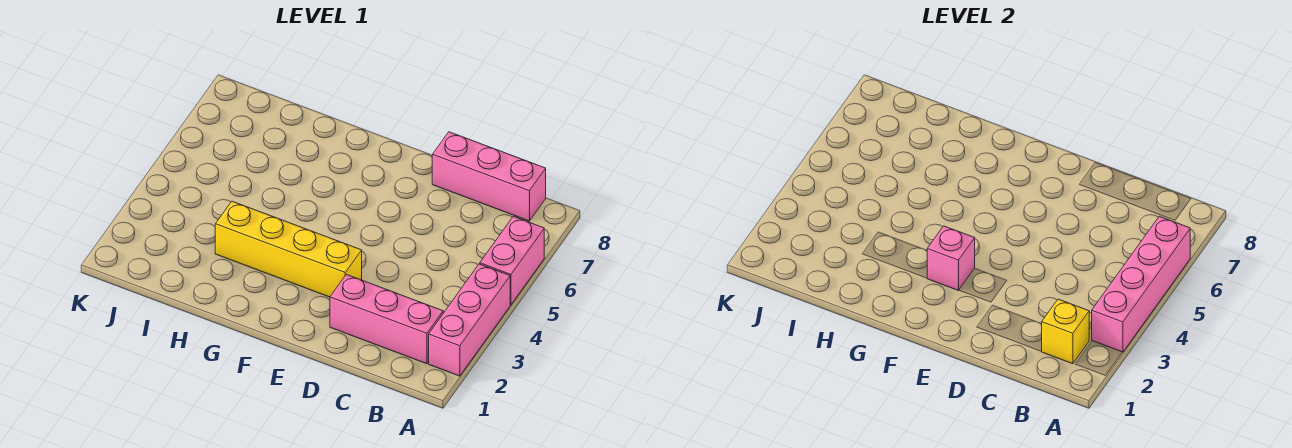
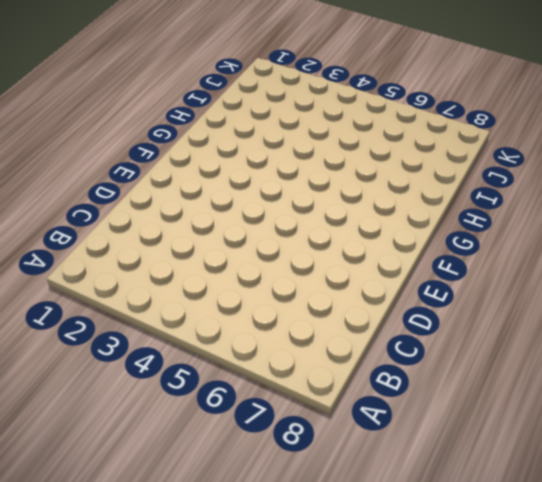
none -> pink brick A2:A4 level 1
none -> pink brick A5:A6 level 1

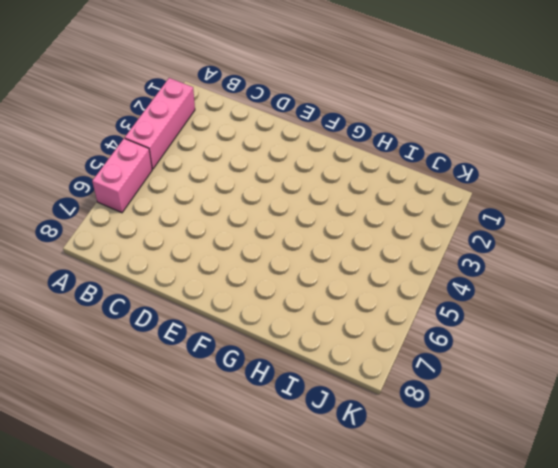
none -> pink brick B2:D2 level 1
none -> pink brick B8:D8 level 1

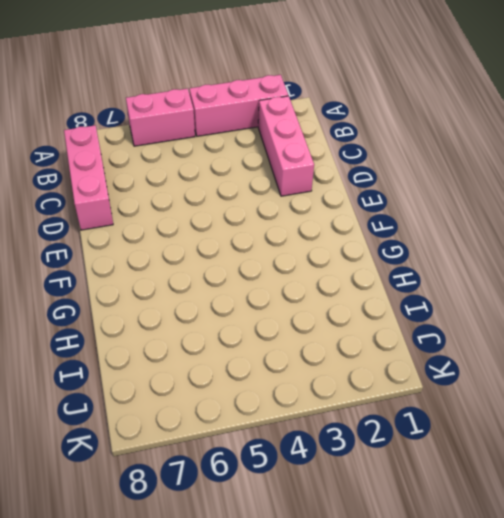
none -> yellow brick E3:H3 level 1
none -> pink brick A3:A6 level 2

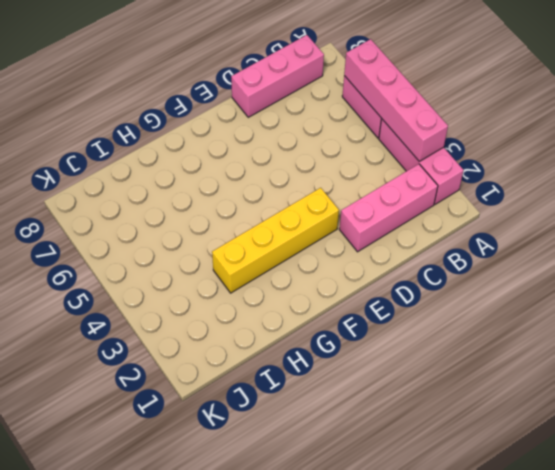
none -> yellow brick B2 level 2
none -> pink brick F3 level 2

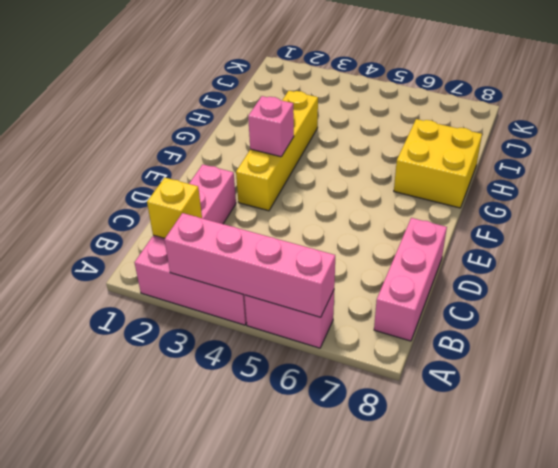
yellow brick G7:H8 level 1 -> none

